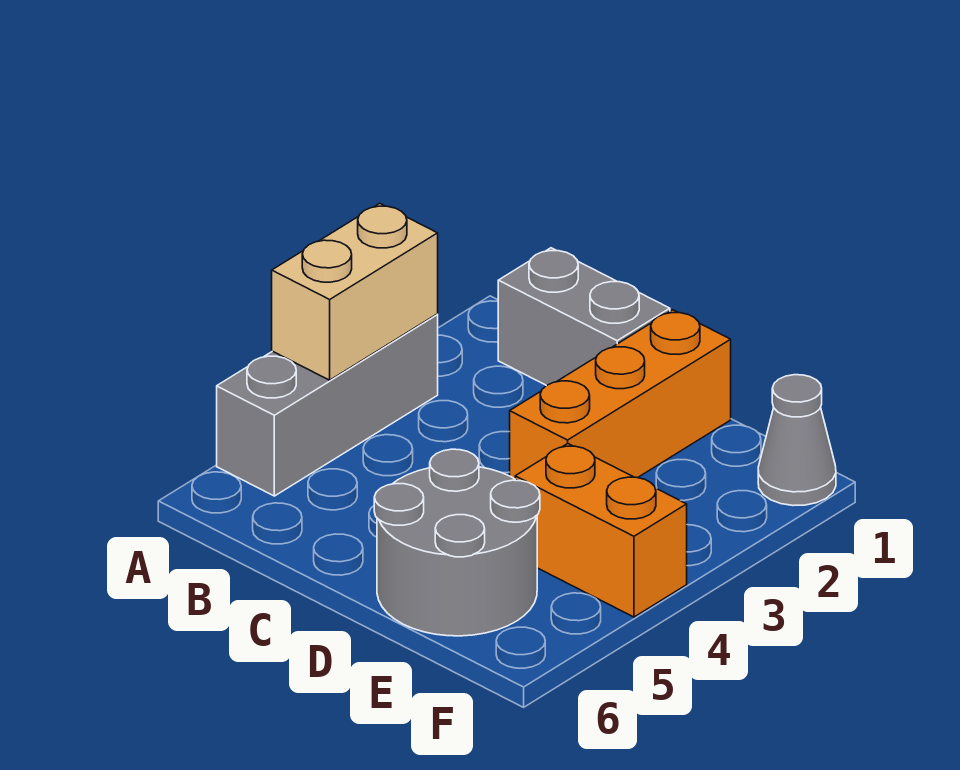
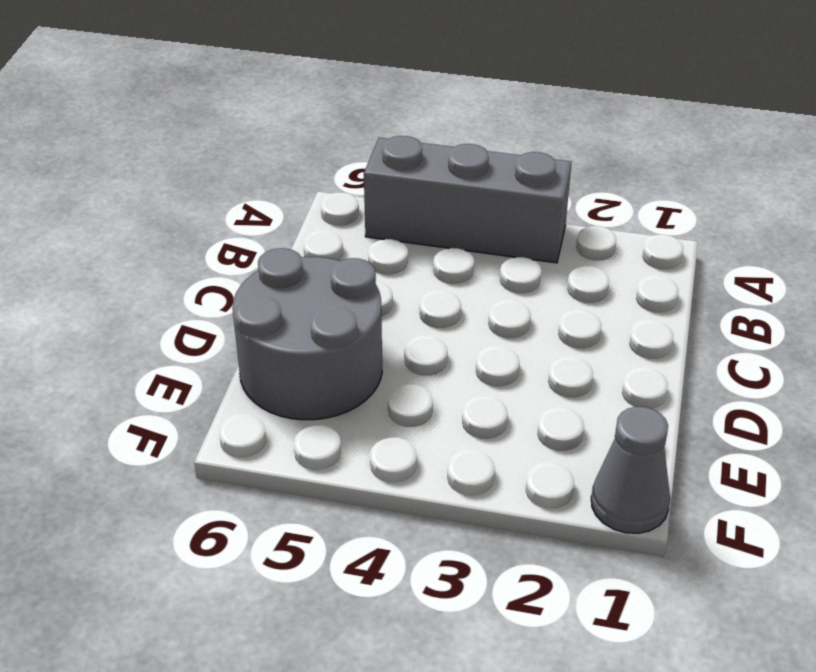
none -> grey brick B1:C1 level 1
none -> orange brick D1:D3 level 1

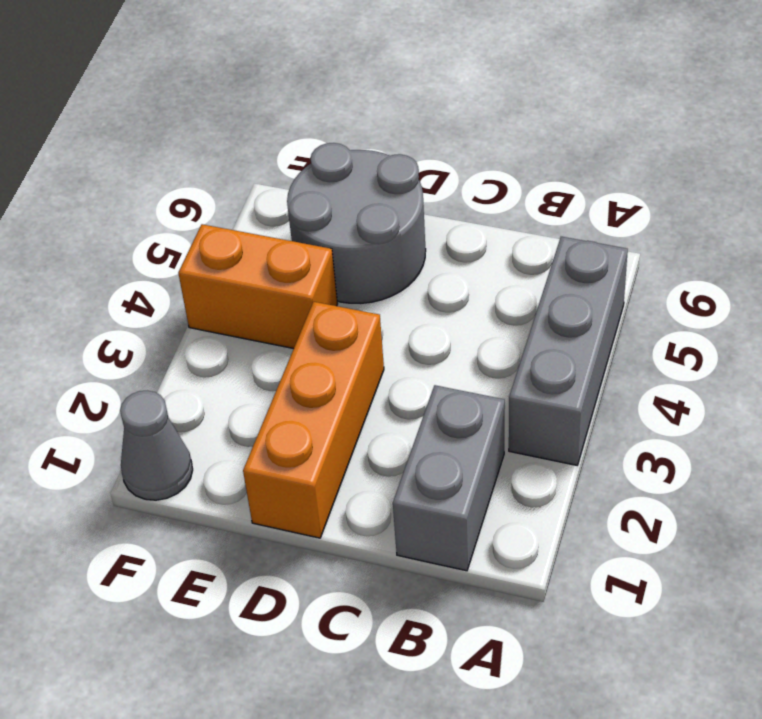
grey brick B1:B2 level 1 -> grey brick B1:C1 level 1
none -> tan brick A3:A4 level 2

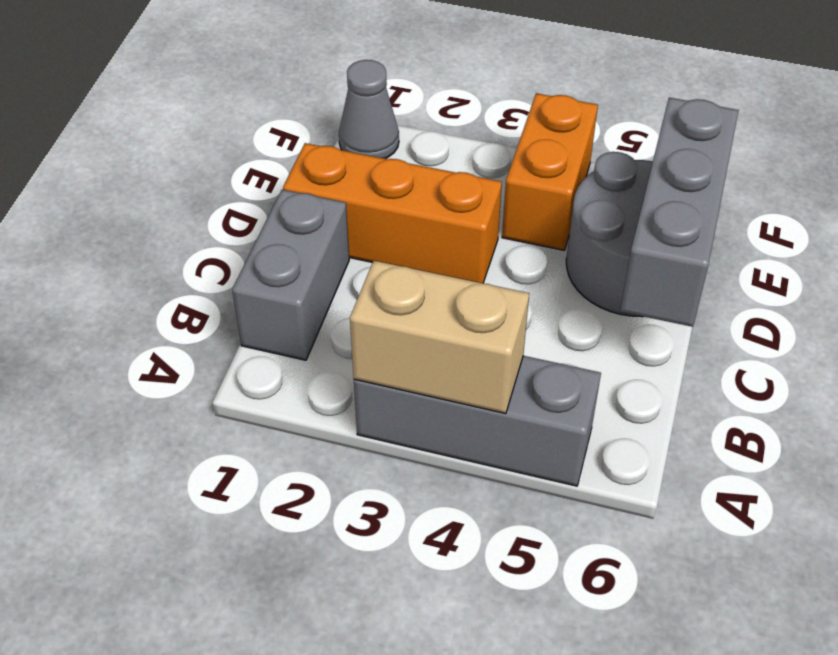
grey brick C6:E6 level 2 -> none

